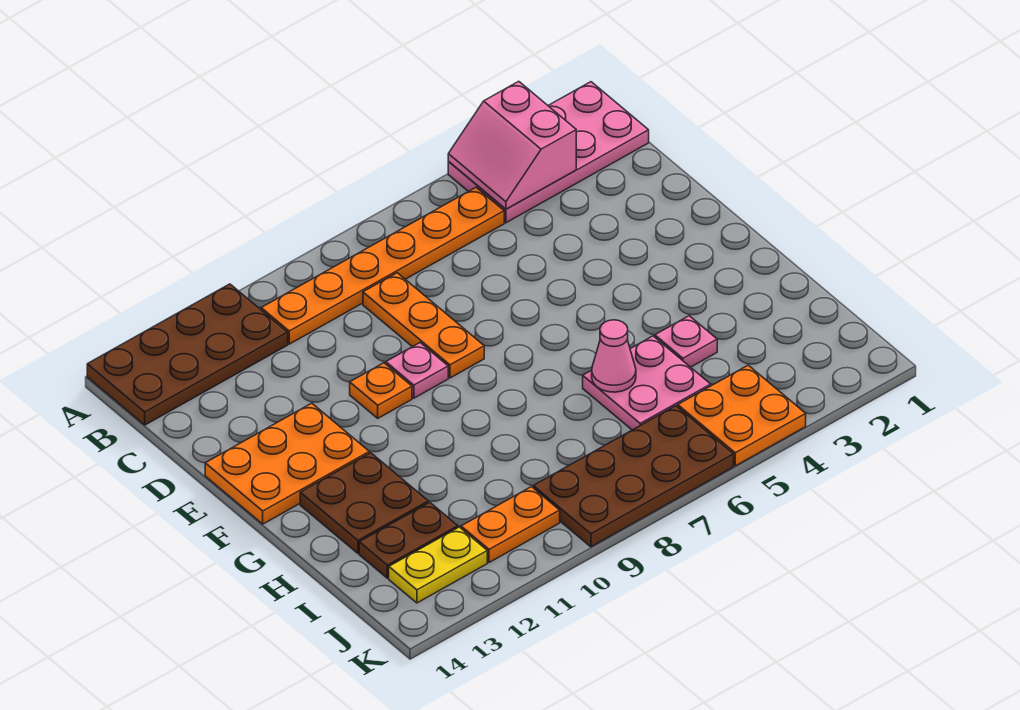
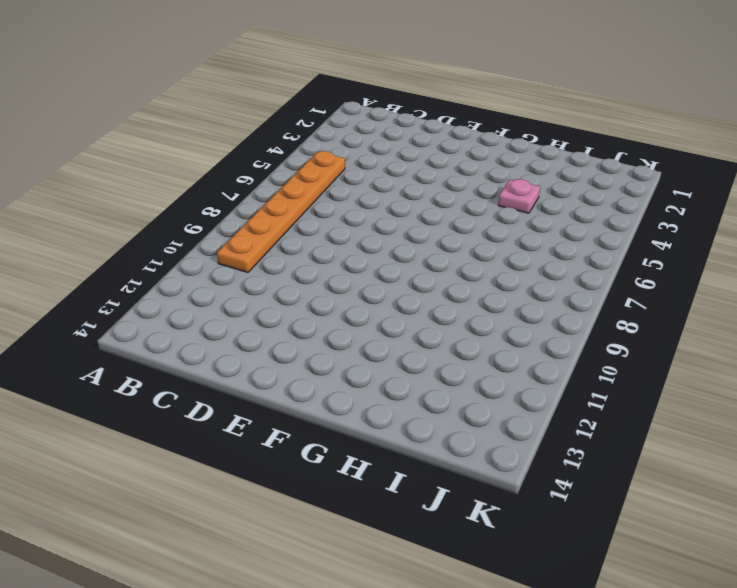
none -> pink plate A1:B4 level 1
none -> brown plate A11:B14 level 1
none -> orange plate C8:E8 level 1

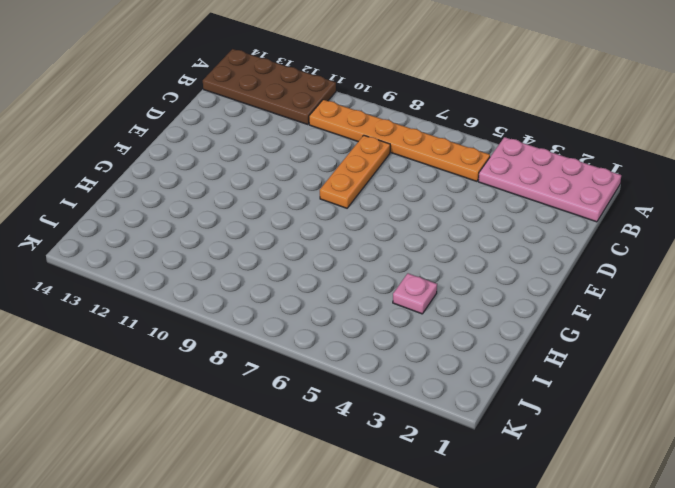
none -> pink plate E9 level 1
none -> orange plate E10 level 1
none -> orange plate E12:F14 level 1

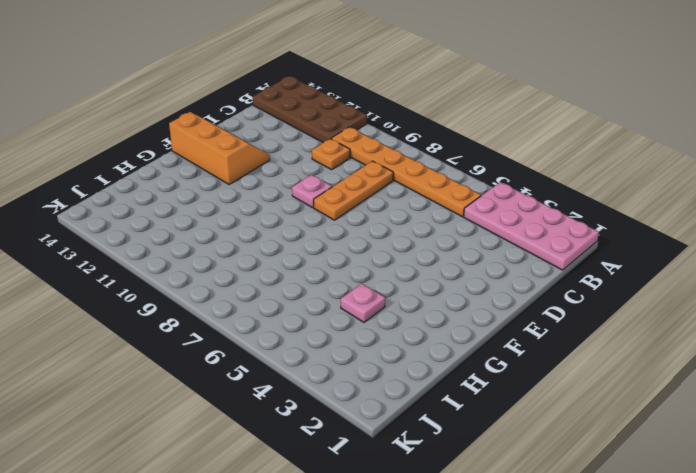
orange plate C10 level 1 -> orange plate E10 level 1
orange slope E12:F14 level 1 top F -> orange plate E12:F14 level 1
none -> brown plate G12:H13 level 1
none -> pink plate H5:I6 level 1
none -> brown plate I12:I13 level 1

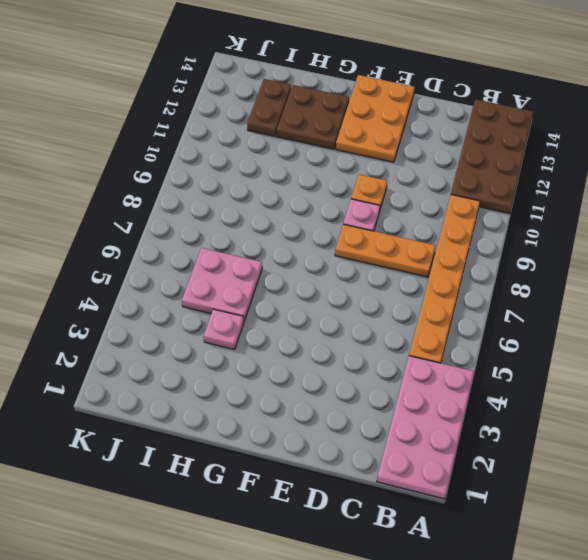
none -> orange plate J4:K5 level 1
none -> brown plate J6:K9 level 1
none -> orange plate J10:J11 level 1

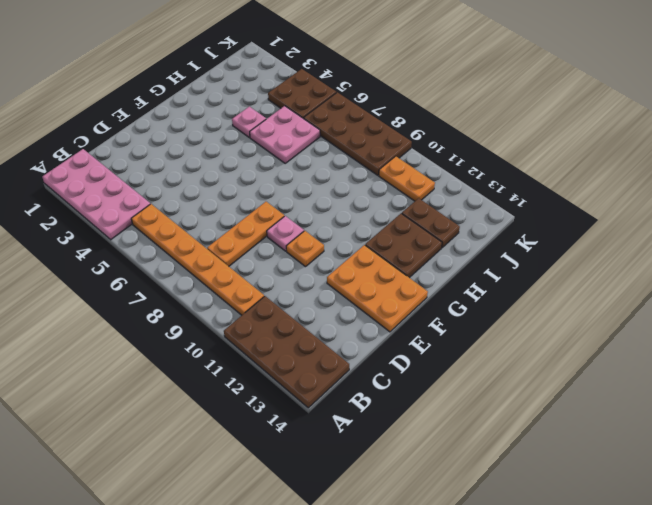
brown plate J4:K5 level 1 -> orange plate J4:K5 level 1
none -> yellow plate J12:J13 level 1
none -> pink slope A3:B4 level 2 top 3
none -> pink cone H6 level 2

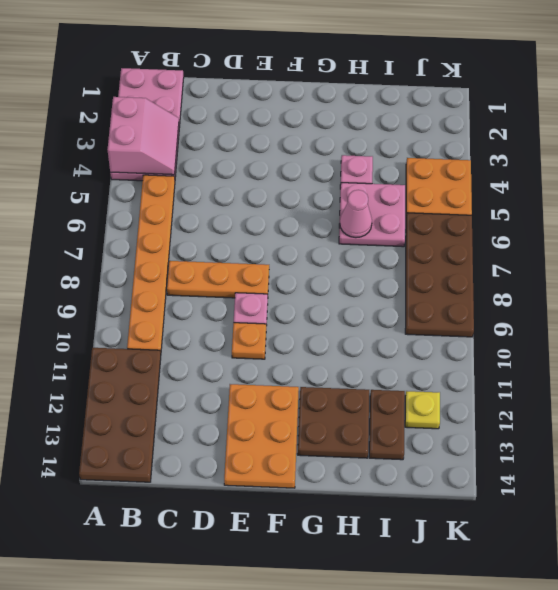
pink slope A3:B4 level 2 top A -> pink slope A3:B4 level 2 top 3
yellow plate J12 level 1 -> yellow plate J12:J13 level 1
none -> orange plate J10:J11 level 1

